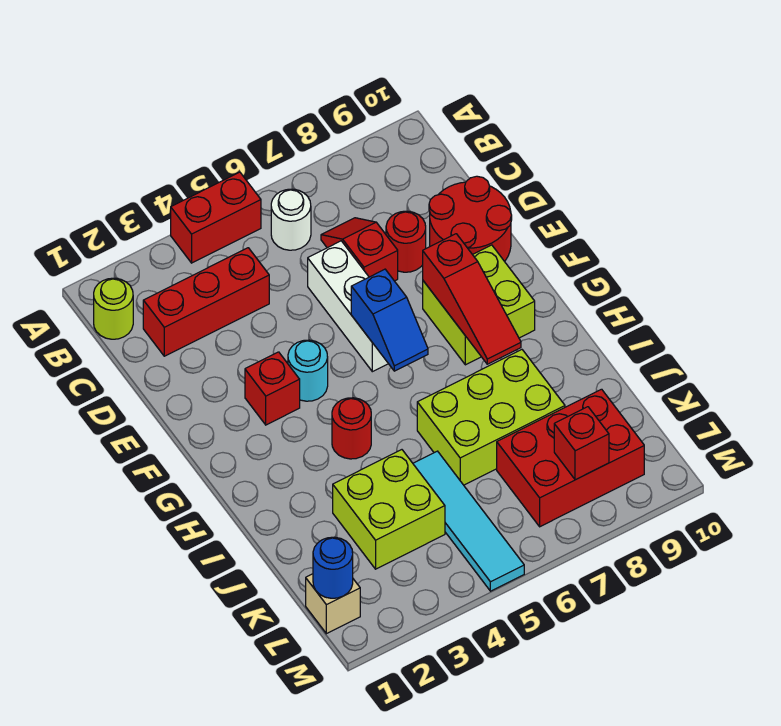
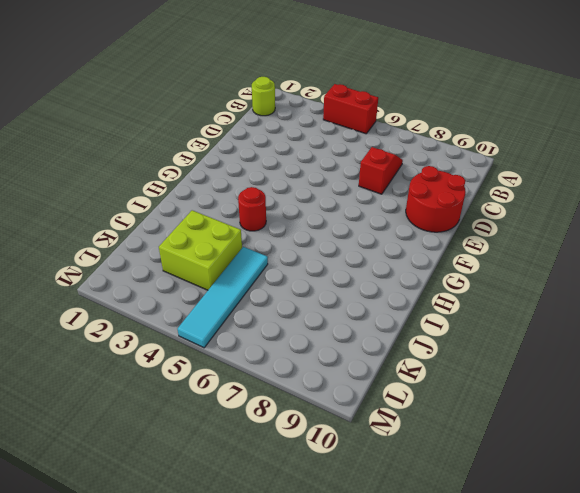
none -> white round brick B6 level 1
none -> red brick C2:C4 level 1
none -> white brick D6:F6 level 1

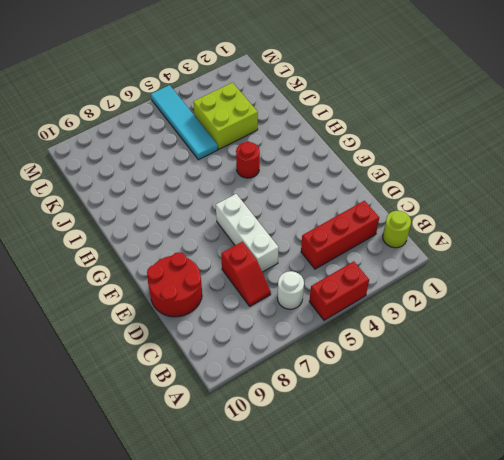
none -> red round brick D8 level 1
none -> red brick F3 level 1
none -> cyan round brick F4 level 1

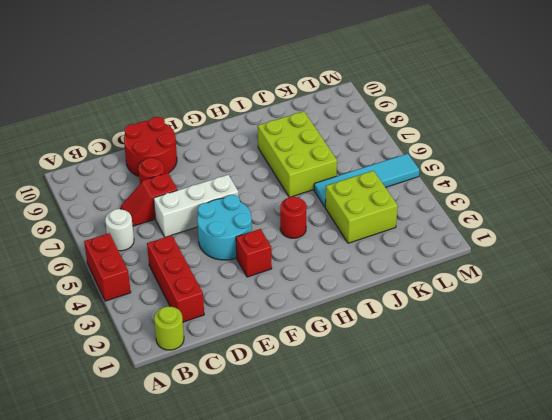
cyan round brick E4:F5 level 1 -> cyan round brick F4 level 1
none -> lime brick F8:G9 level 1
none -> red brick K7:L9 level 1
none -> tan brick L1 level 1

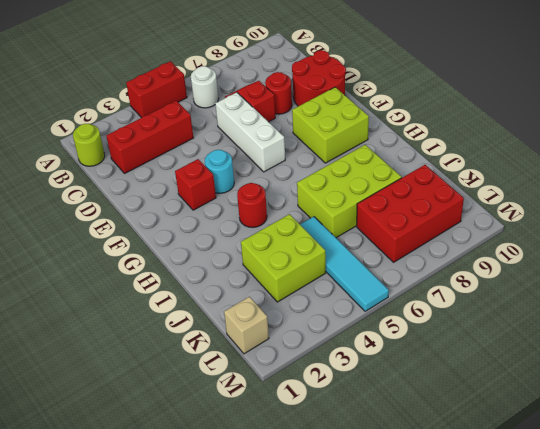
none -> blue slope F6:G6 level 2 top F
none -> red slope F8:H8 level 2 top F
none -> blue round brick L1 level 2

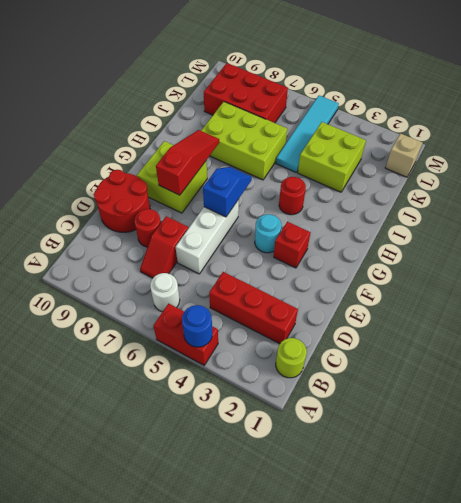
blue round brick A4 level 2 -> blue round brick L1 level 2
none -> red brick L8 level 2

